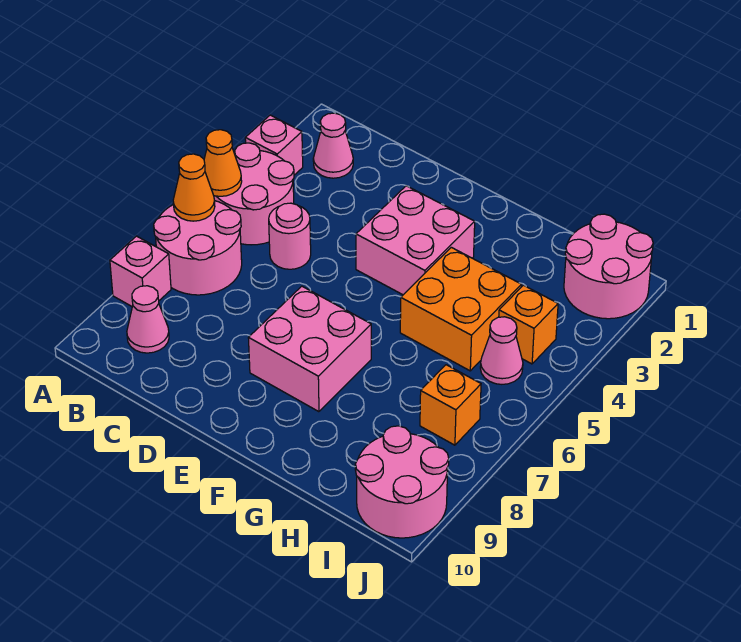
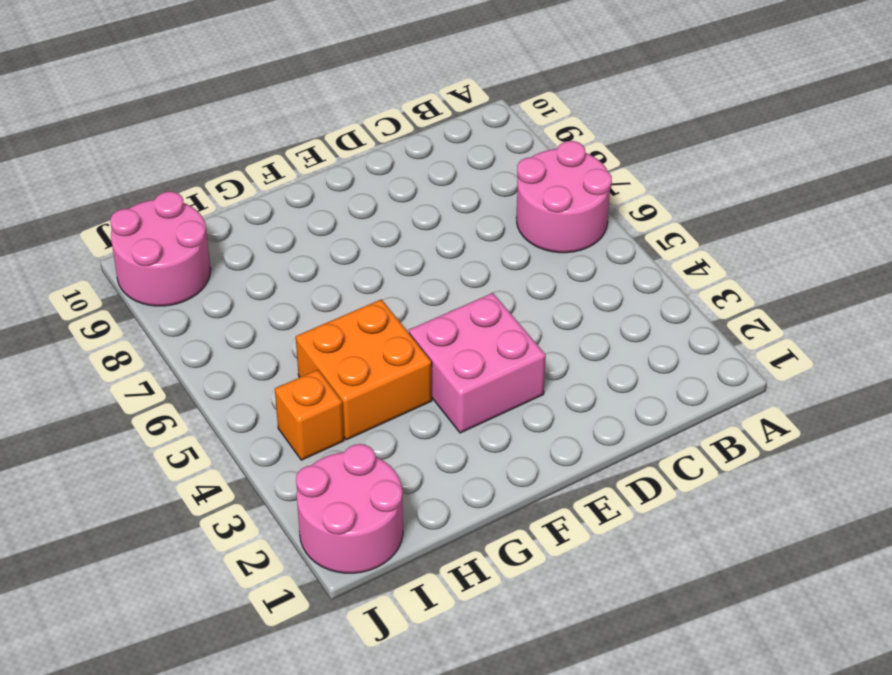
none -> pink brick A3 level 1
none -> pink round brick A4:B5 level 1
none -> pink brick A8 level 1

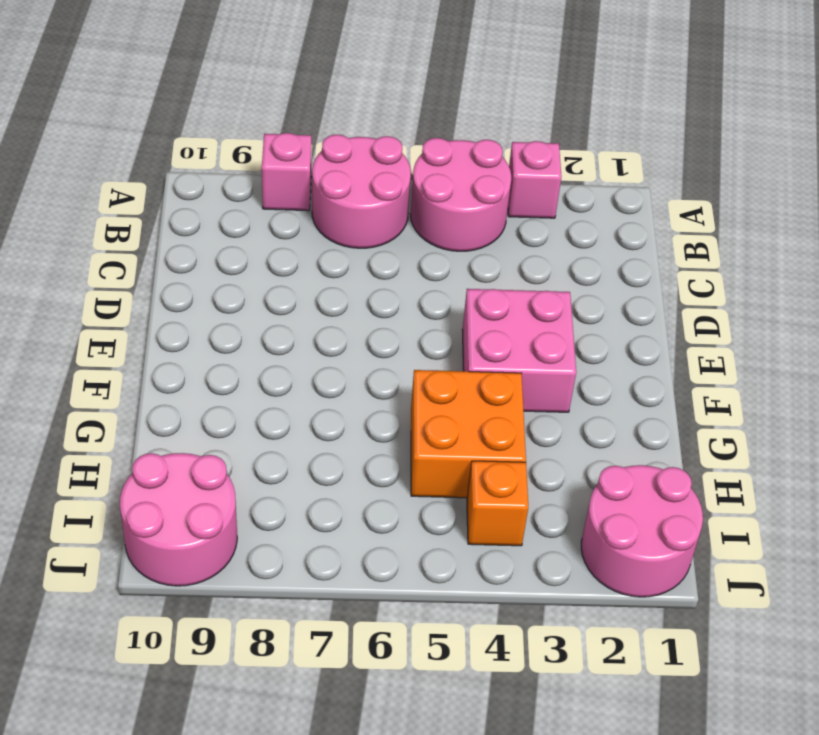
none -> pink cone B2 level 1
none -> pink cone B9 level 1
none -> pink round brick C5 level 1

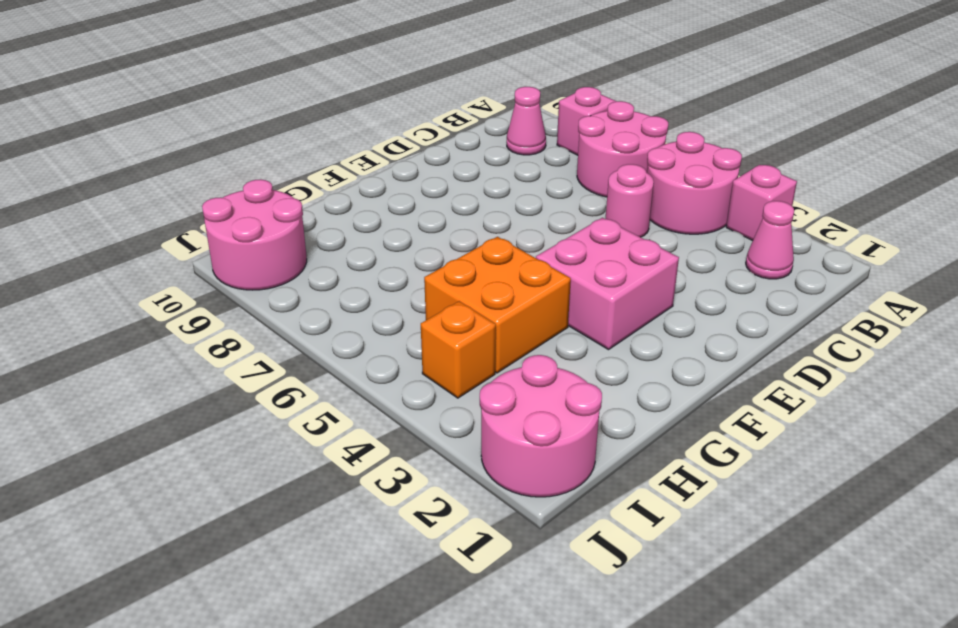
none -> pink brick E7:F8 level 1
none -> pink cone I5 level 1
none -> orange brick I7 level 1

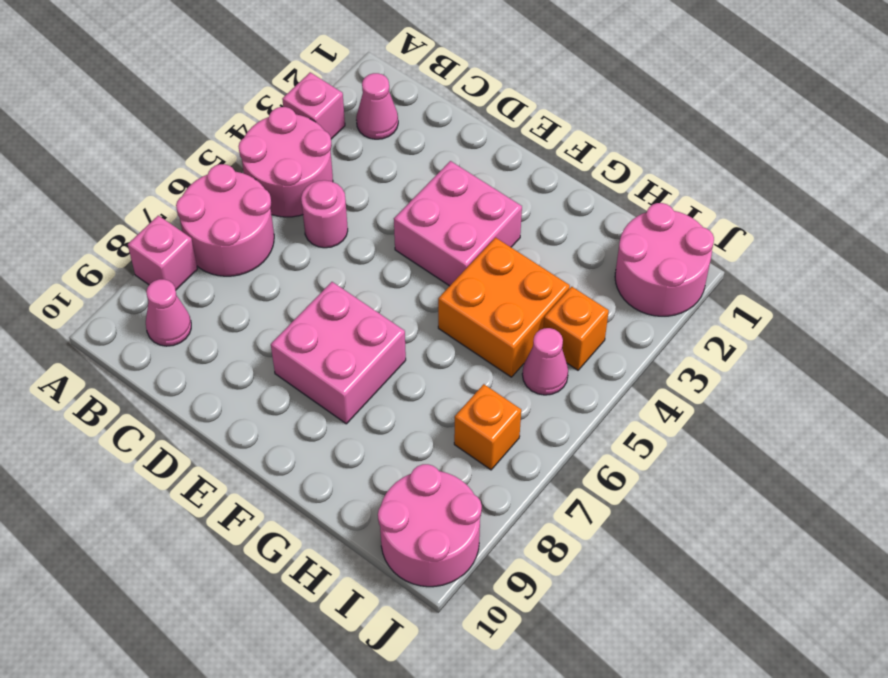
none -> orange cone A5 level 2
none -> orange cone A6 level 2

